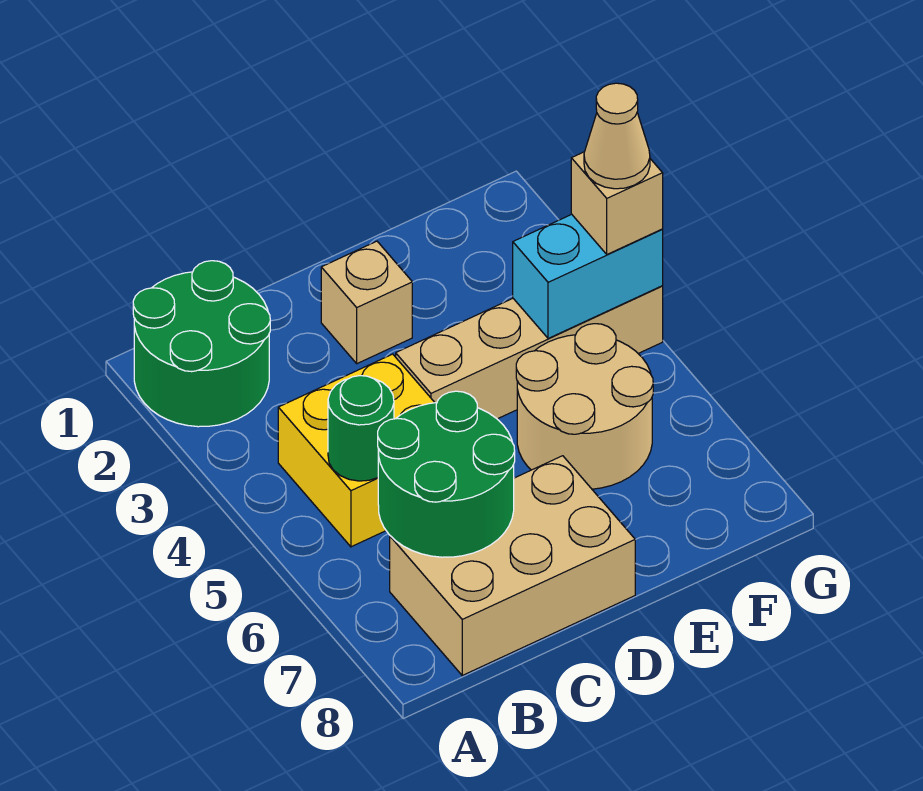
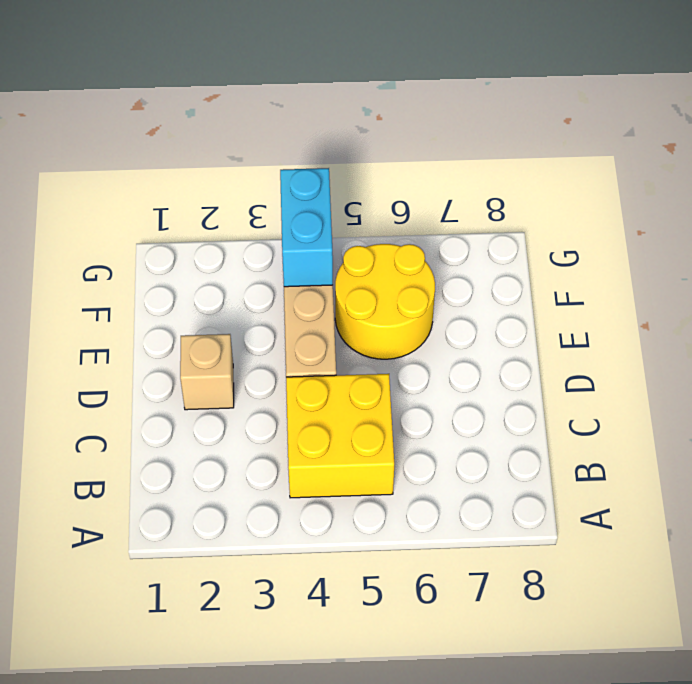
yellow round brick E5:F6 level 1 -> tan round brick E5:F6 level 1
none -> green round brick A1:B2 level 1
none -> tan brick B7:D8 level 1

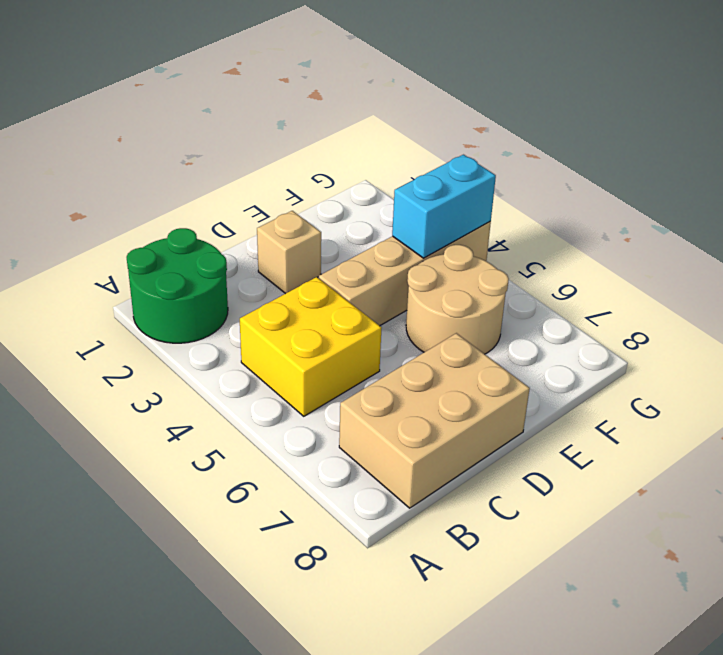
none -> green round brick B5 level 2
none -> green round brick B6:C7 level 2

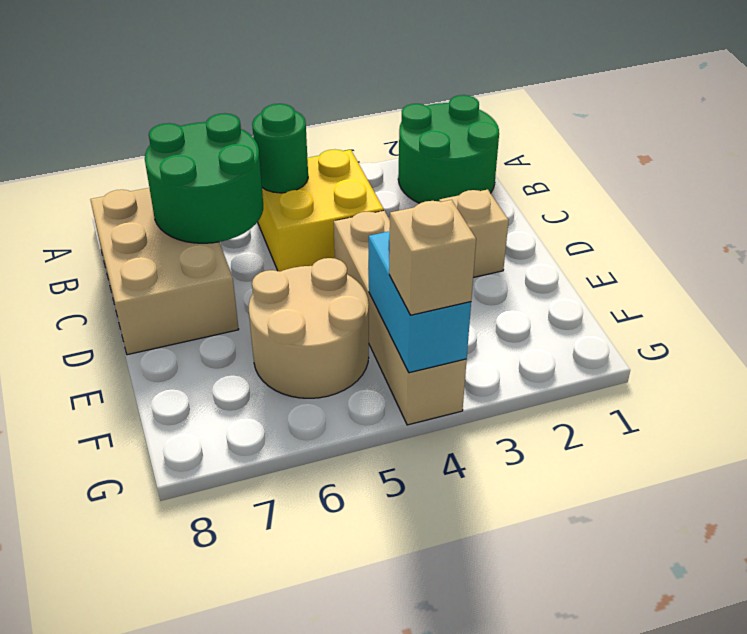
none -> tan cone G4 level 4

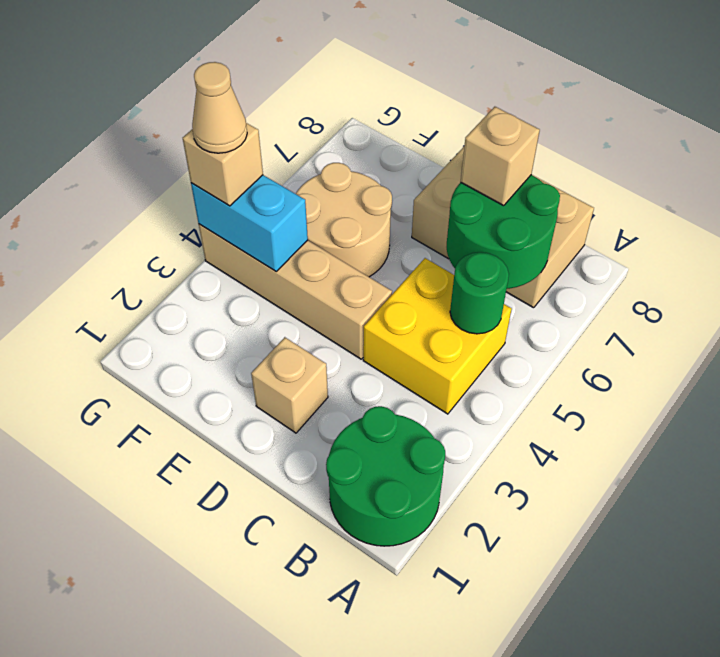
tan brick C7 level 3 -> none

